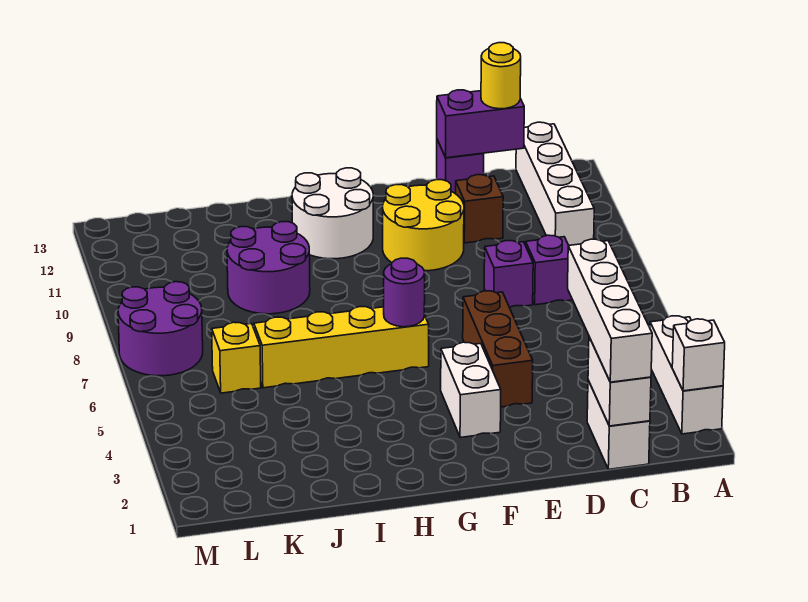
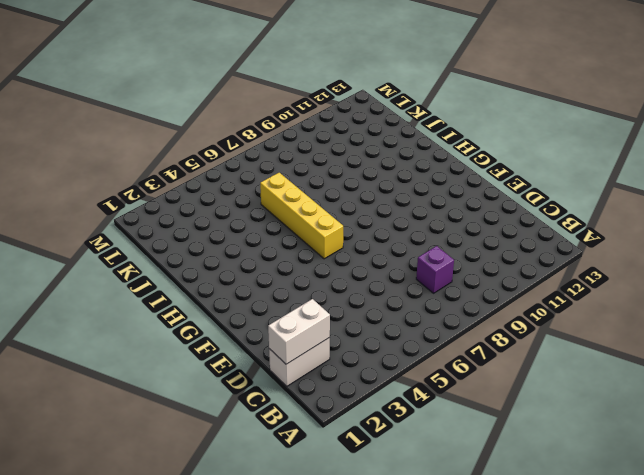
none -> white brick A2:A4 level 1
none -> white brick B10:B13 level 1
none -> purple brick D8 level 1

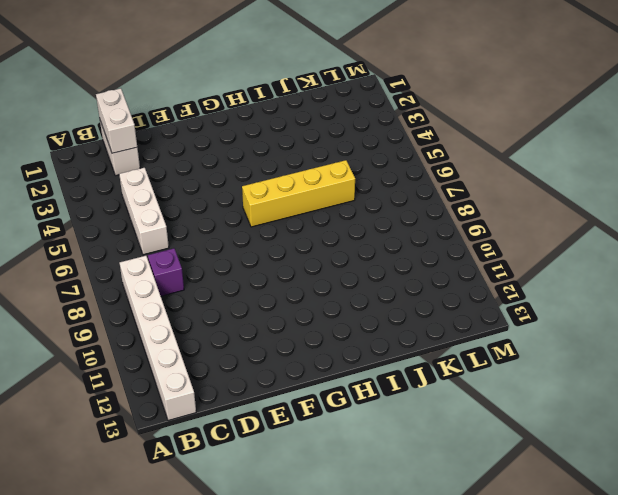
white brick B8:B13 level 1 -> white brick B10:B13 level 1
white brick C4:C6 level 1 -> white brick A2:A4 level 1
none -> purple brick D8 level 1
none -> brown brick D11 level 1
none -> purple brick D13 level 1

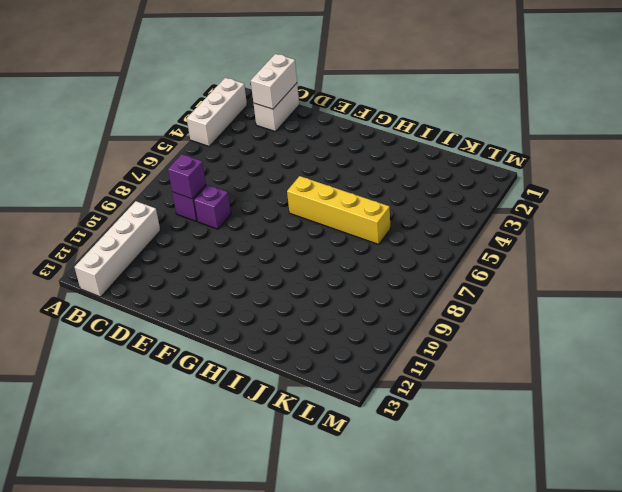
purple brick C8 level 2 -> purple brick D13 level 1
none -> brown brick D11 level 1
none -> brown brick E4:E6 level 1
none -> yellow round brick E10:F11 level 1

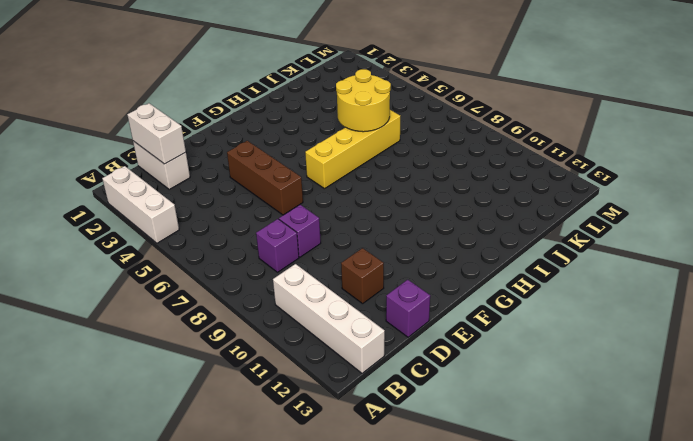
yellow round brick I5:J6 level 2 -> yellow round brick E10:F11 level 1
none -> white brick F3:F4 level 1
none -> white round brick G11:H12 level 1
none -> purple round brick I9:J10 level 1

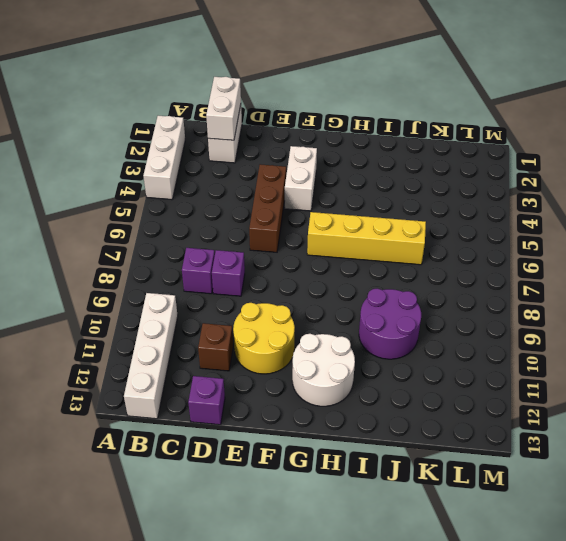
none -> yellow brick K6 level 1
none -> purple round brick L7:M8 level 1
none -> white brick A2 level 2

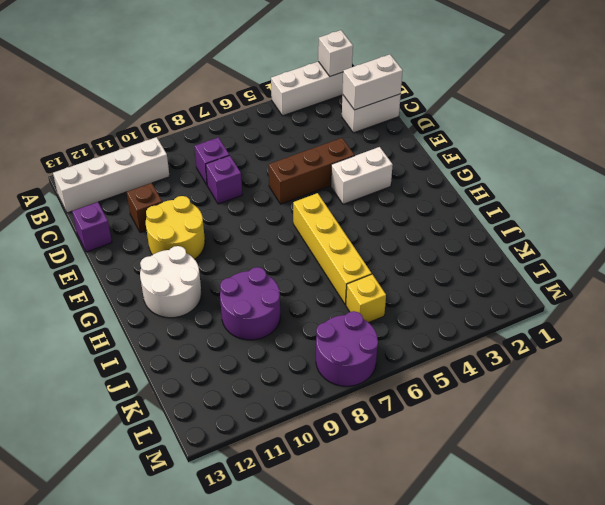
none -> purple brick C13:D13 level 2
none -> purple round brick G6 level 2
none -> white brick C1:C4 level 3

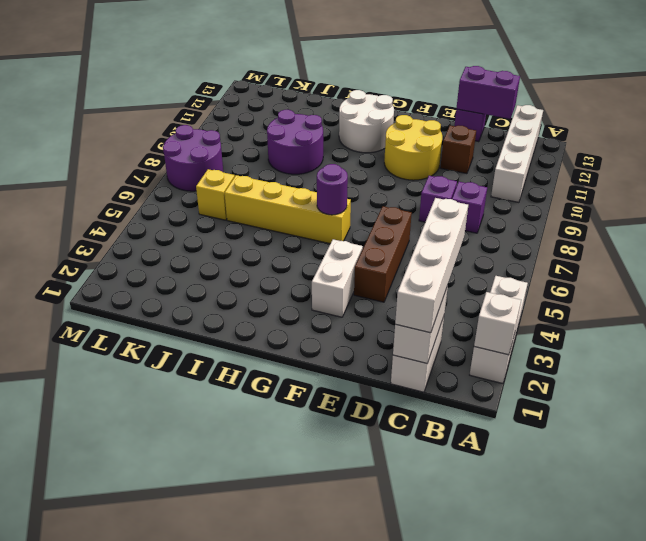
none -> yellow round brick C13 level 3

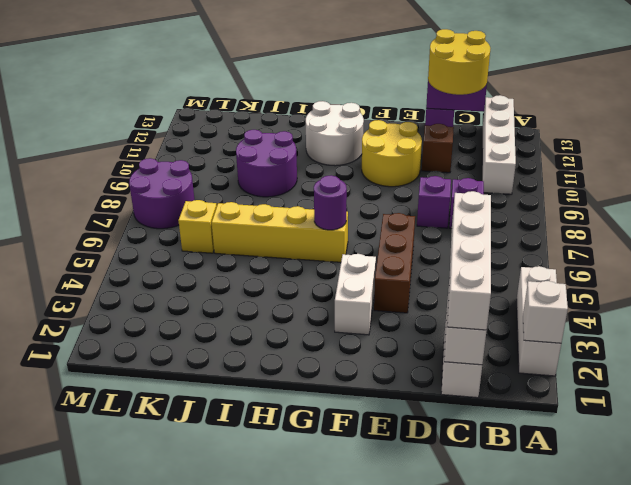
yellow round brick C12:D13 level 3 -> yellow round brick C13 level 3

